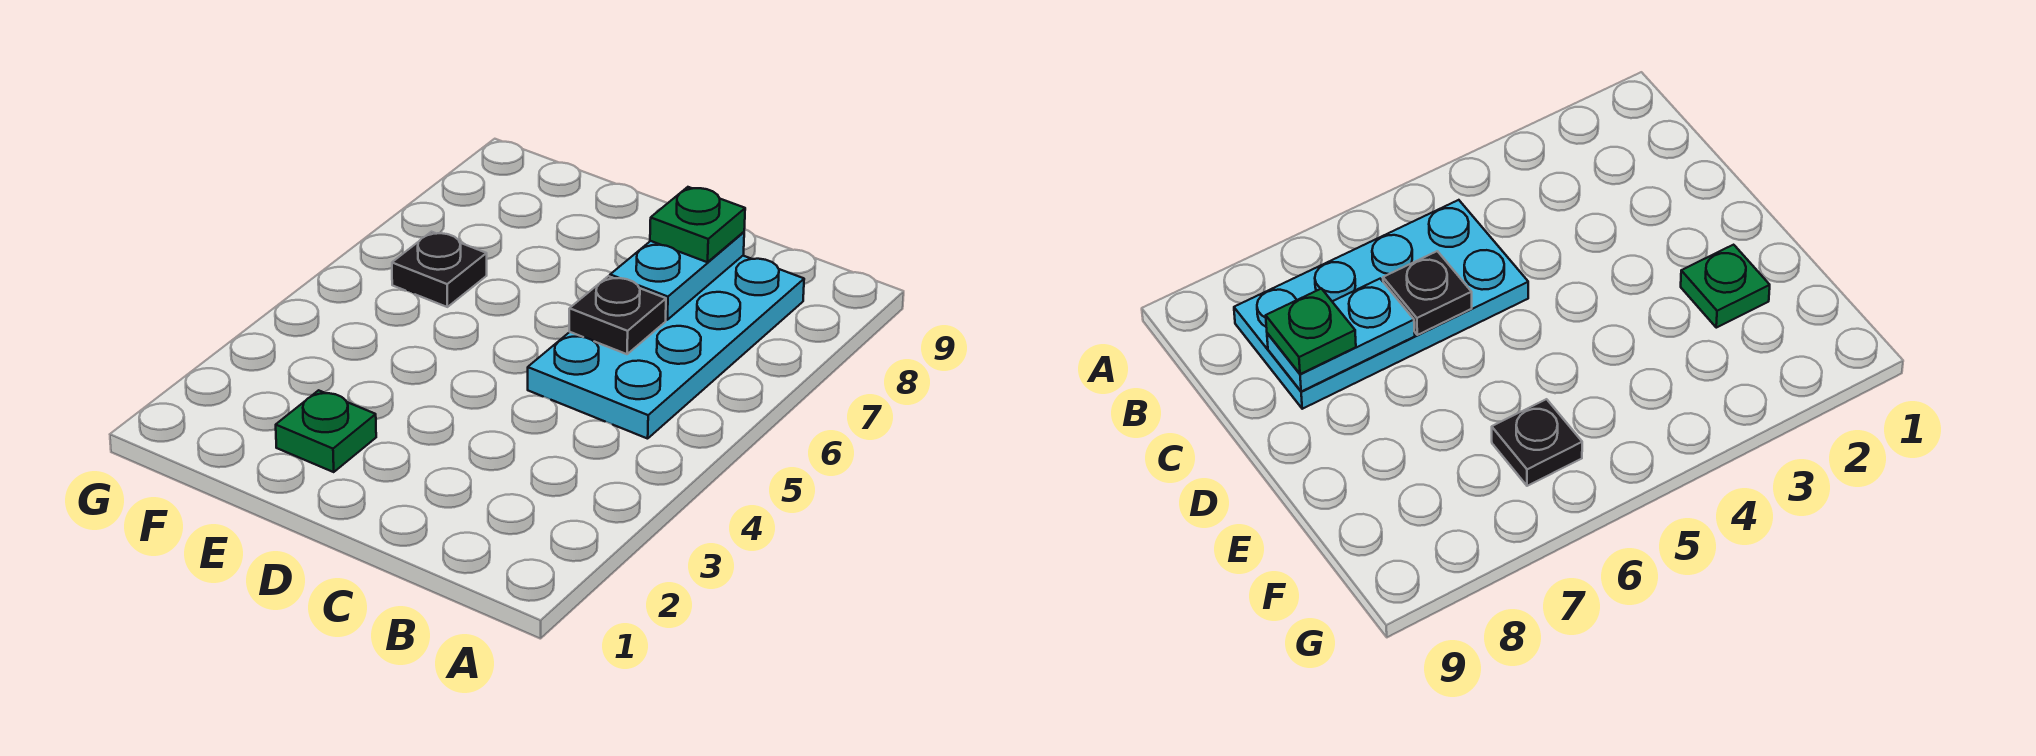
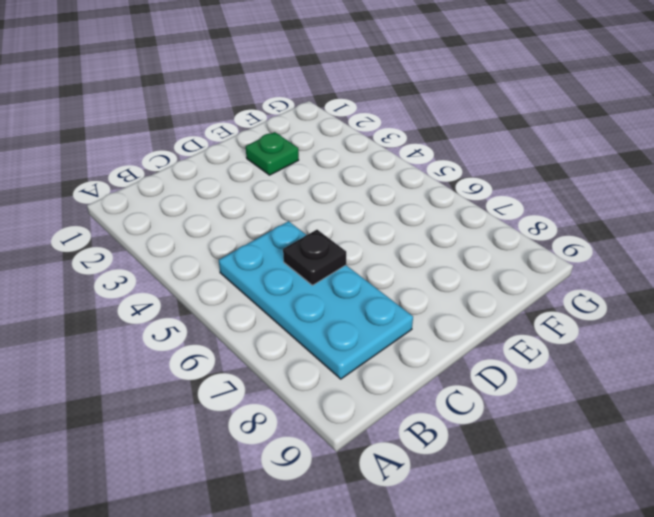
none -> black plate F6 level 1
none -> cyan plate C7:C8 level 2

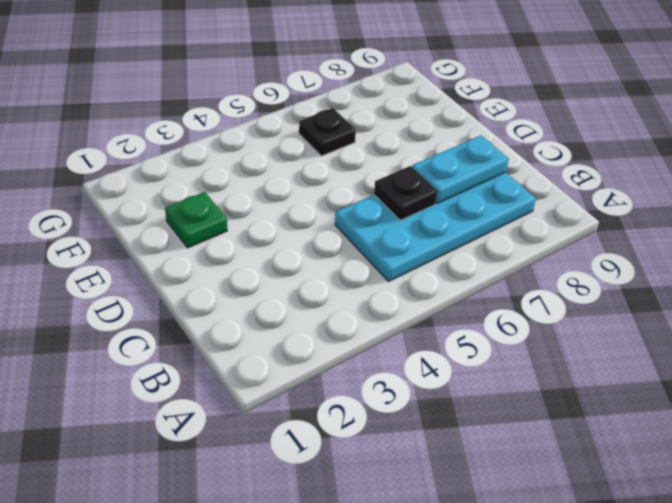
none -> green plate C8 level 3

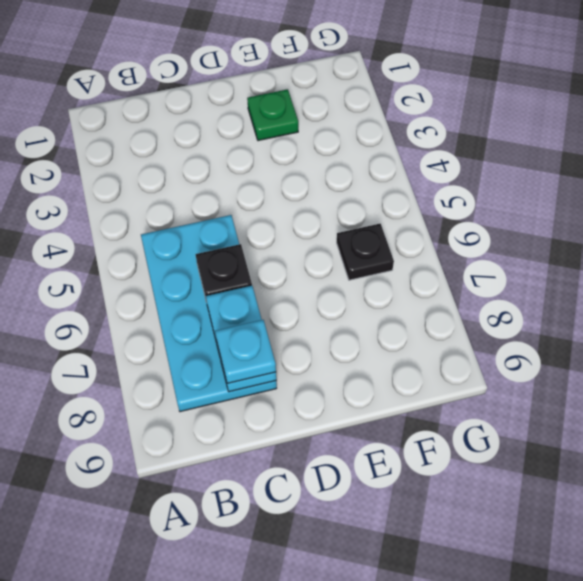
cyan plate C8 level 3 -> green plate C8 level 3

